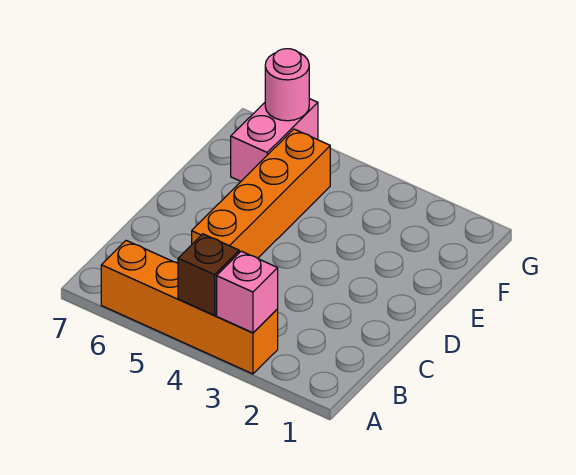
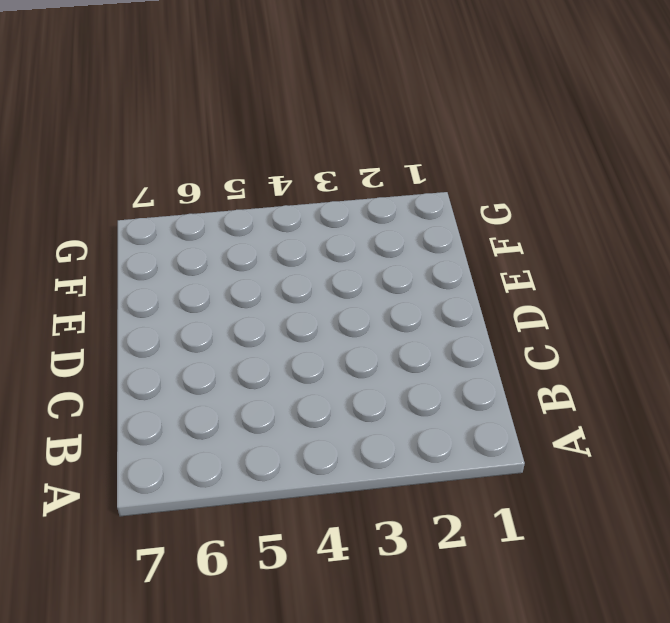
none -> orange brick A3:A6 level 1
none -> orange brick C5:F5 level 1

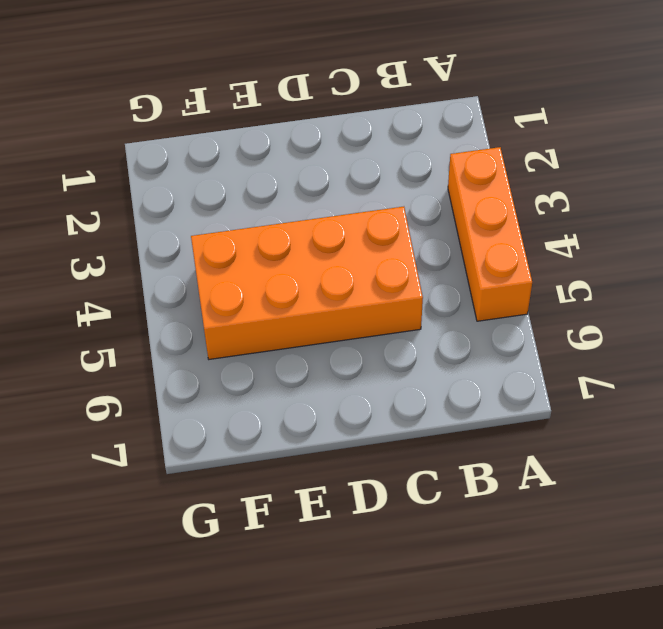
orange brick A3:A5 level 1 -> orange brick A3:A6 level 1
orange brick C4:F5 level 1 -> orange brick C5:F5 level 1
none -> pink brick F6:G6 level 1
none -> pink brick A3 level 2

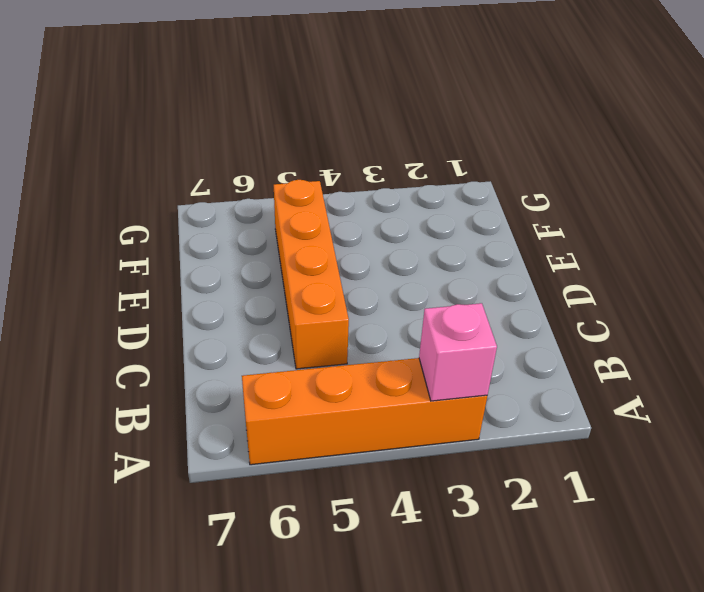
none -> pink brick F6:G6 level 1
none -> brown brick A4 level 2

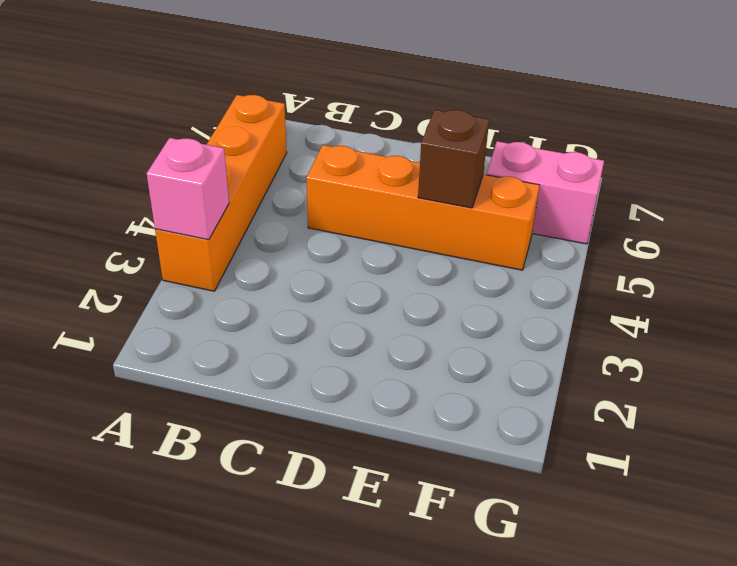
brown brick E5 level 2 -> brown brick A4 level 2
none -> pink round brick G6 level 2

